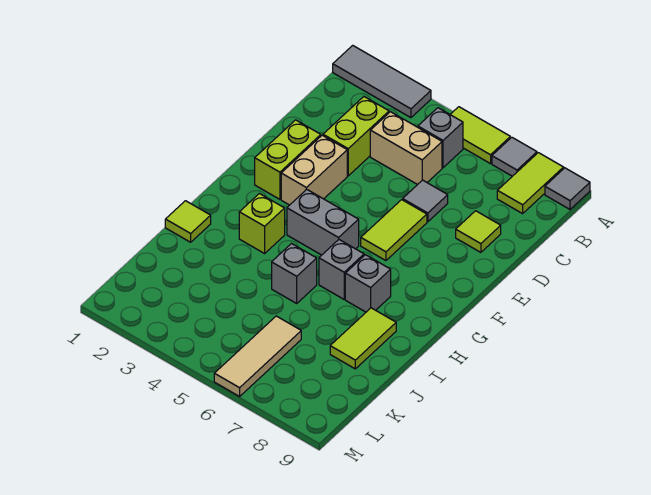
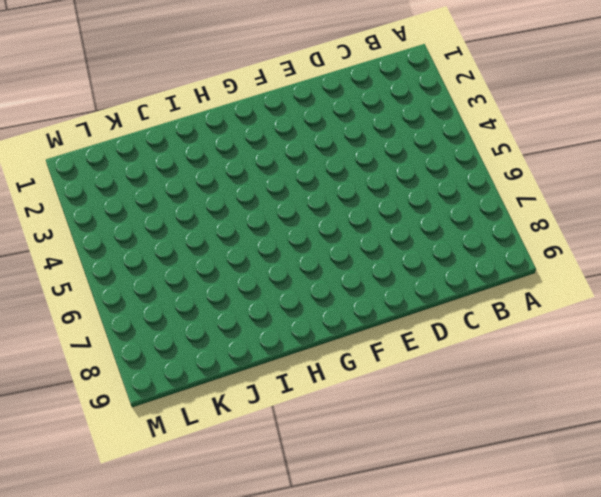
none -> grey tile A1:A3 level 1
none -> lime tile A5:A6 level 1
none -> grey tile A7 level 1

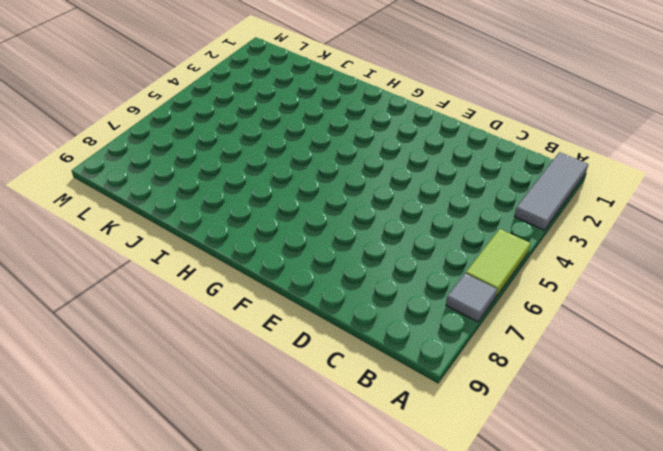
none -> lime tile A8:B8 level 1
none -> grey tile A9 level 1
none -> grey brick B5 level 1

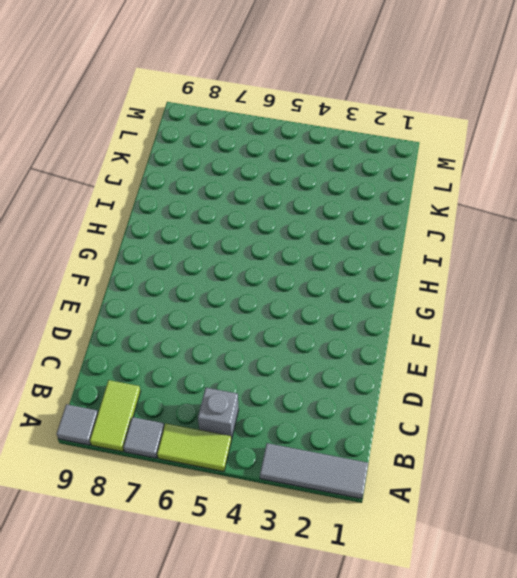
none -> lime brick C3:D3 level 1
none -> tan brick C4:C5 level 1
none -> grey tile D6 level 1

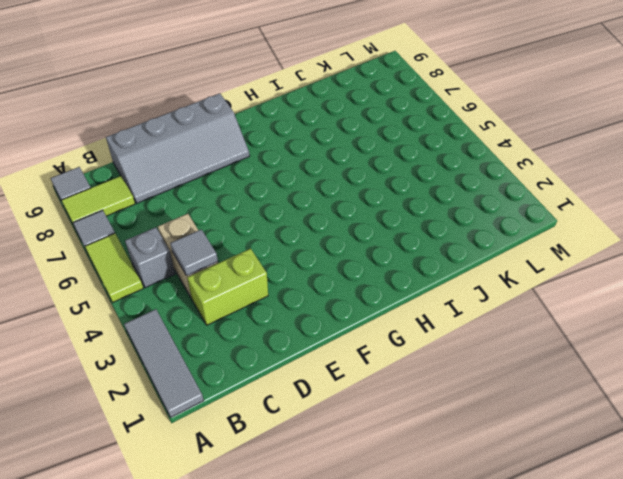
grey tile C4 level 2 -> grey tile D6 level 1
grey slope C8:F9 level 1 top 9 -> lime tile D8 level 1
none -> lime brick E2:F2 level 1
none -> tan brick E3:F3 level 1
none -> lime tile E6:F6 level 1

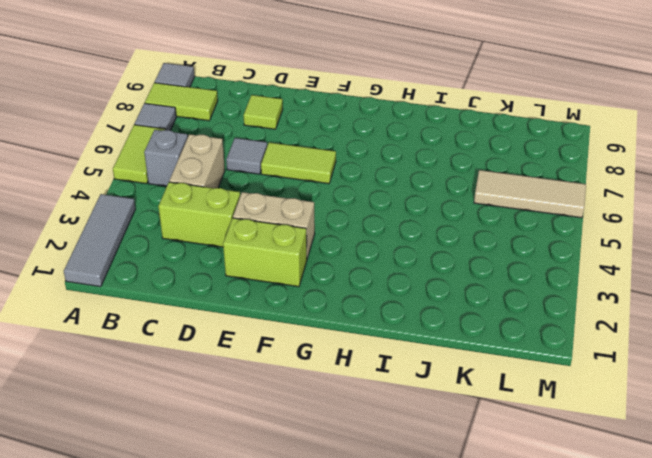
none -> grey brick G4:G5 level 1
none -> lime brick H3 level 1
none -> grey brick H6 level 1

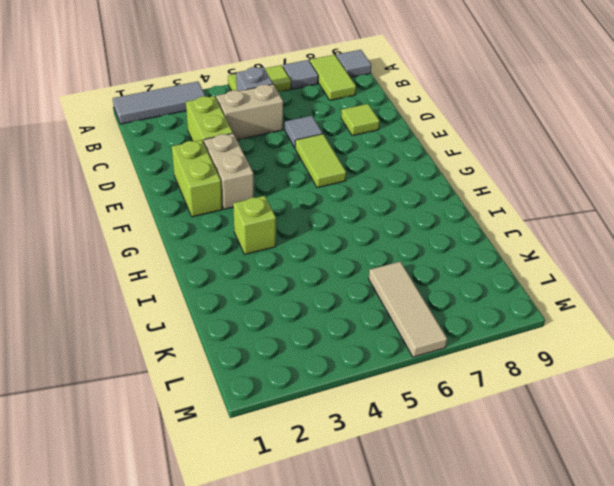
none -> grey brick G4:G5 level 1
none -> grey brick H6 level 1
none -> grey brick H7 level 1

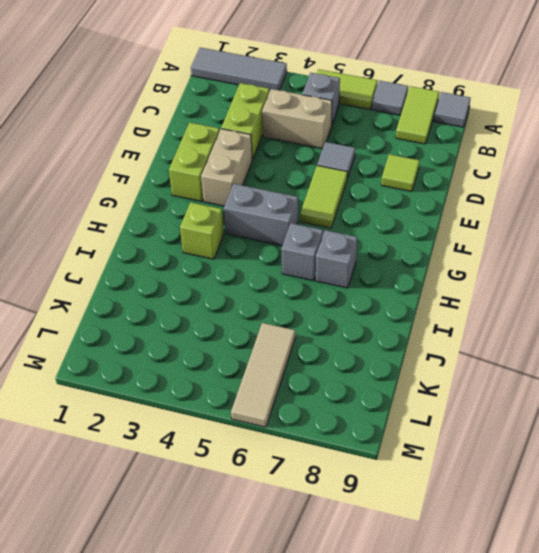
none -> lime tile I1 level 1
none -> grey brick I5 level 1
none -> lime tile I8:J8 level 1

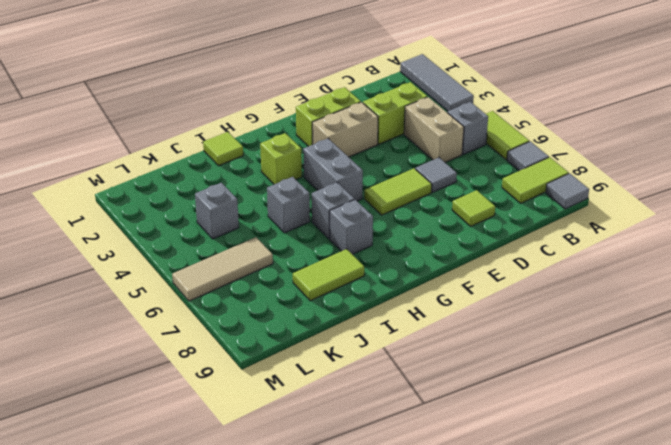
grey brick K4 level 1 -> none

